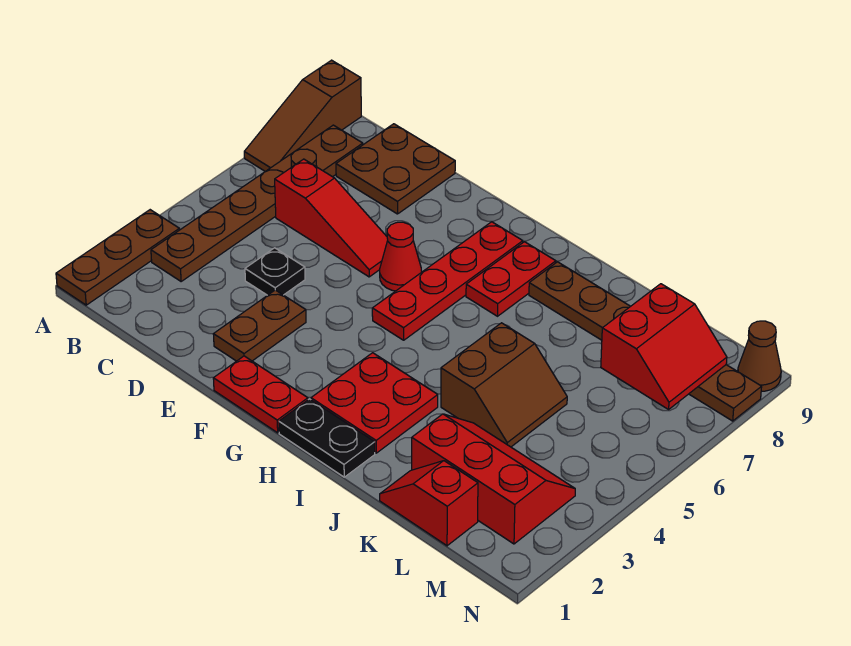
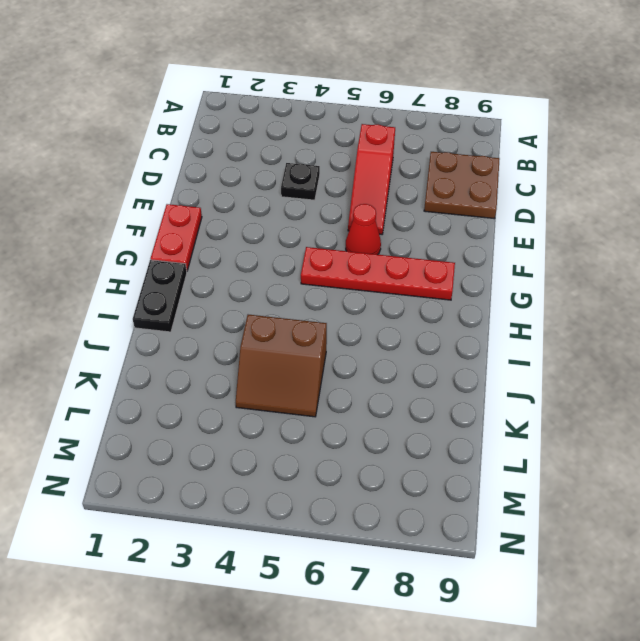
none -> brown plate A1:A3 level 1
none -> brown slope A7:A9 level 1 top 9
none -> brown plate B3:B8 level 1

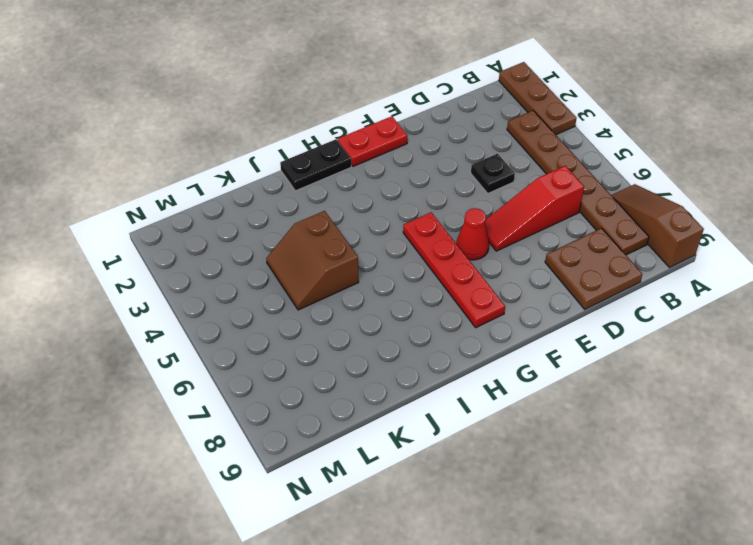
none -> brown plate E2:E3 level 1
none -> red plate H2:I3 level 1
none -> red plate H7:H8 level 1

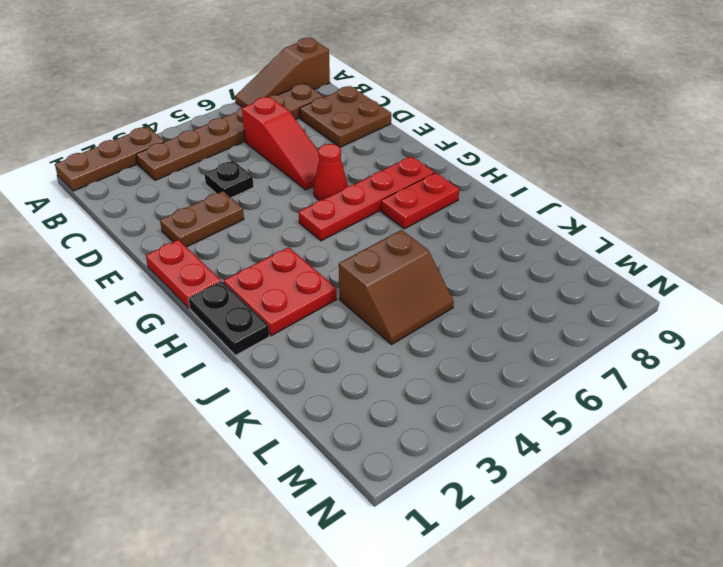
none -> brown plate I8:N8 level 1
none -> red slope K1:L1 level 1 top L
none -> red slope K2:M3 level 1 top 2

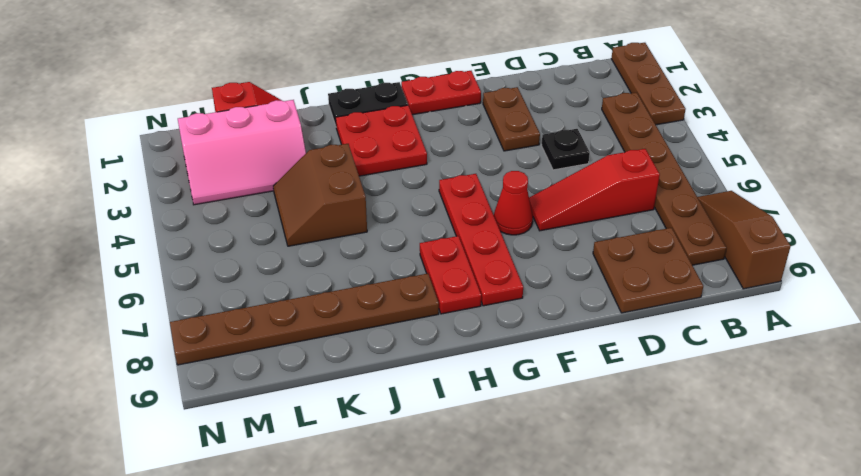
pink slope K2:M3 level 1 top 2 -> red slope K2:M3 level 1 top 2
none -> brown cone N9 level 1
none -> red slope L7:M8 level 2 top L

